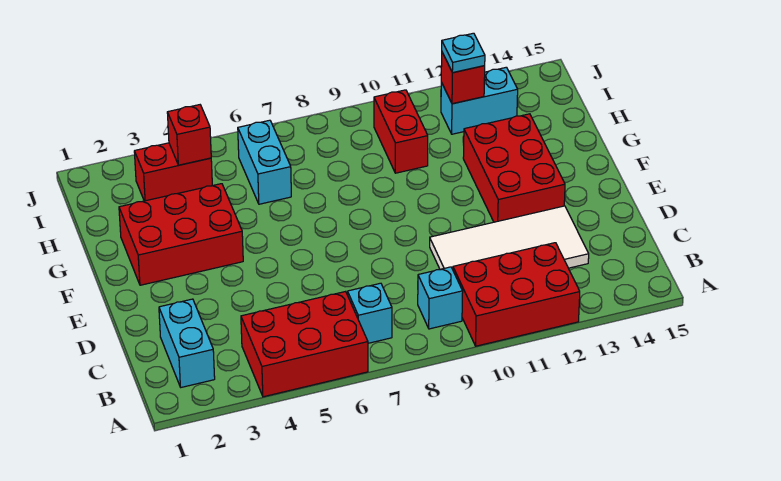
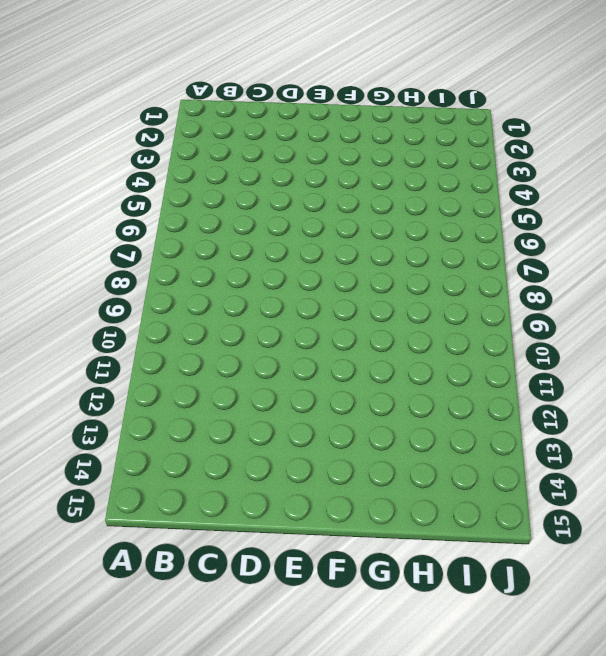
none -> red brick A4:B6 level 1
none -> red brick A10:B12 level 1
none -> cyan brick B2:C2 level 1

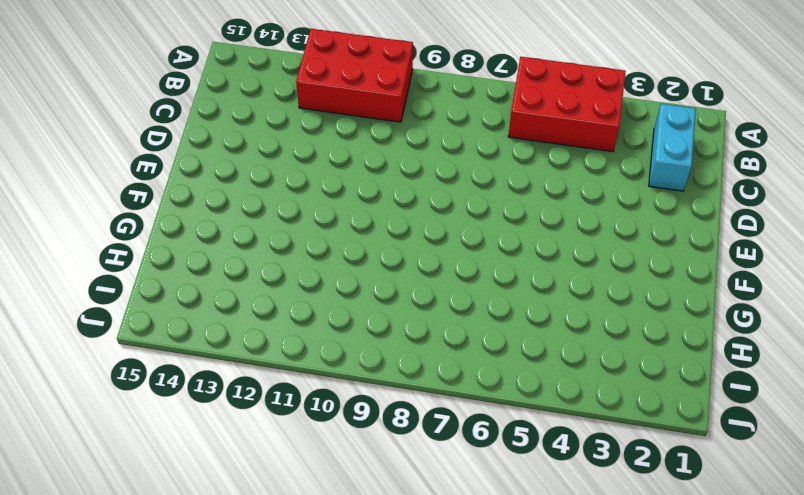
none -> cyan brick B7 level 1
none -> cyan brick B9 level 1
none -> white tile C10:D13 level 1

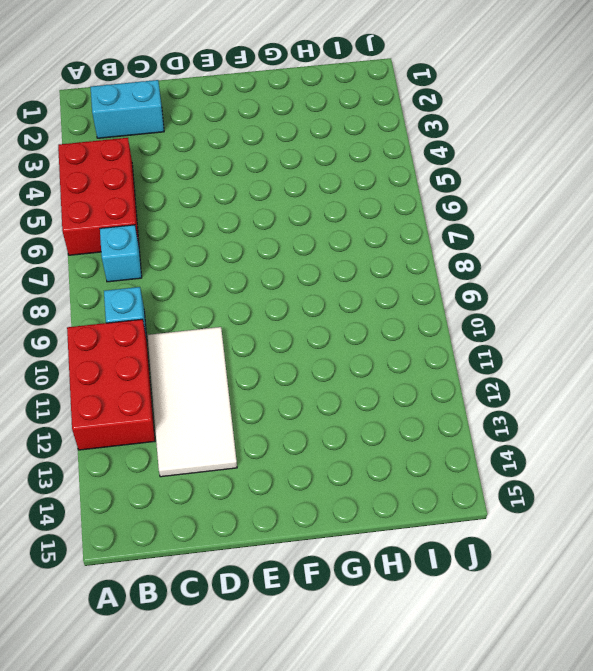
none -> red brick E12:G13 level 1
none -> red brick F2:G4 level 1
none -> cyan brick H6:I6 level 1

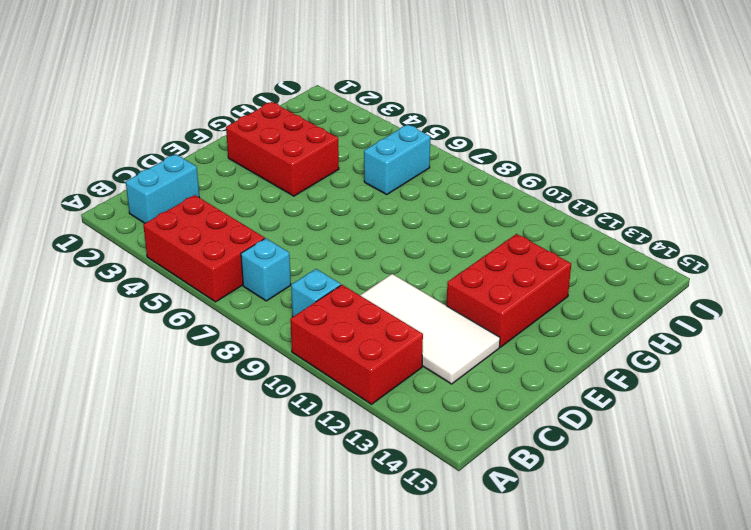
none -> red brick H10:I10 level 1
none -> red brick I3:I4 level 1
none -> cyan brick I12:I13 level 1

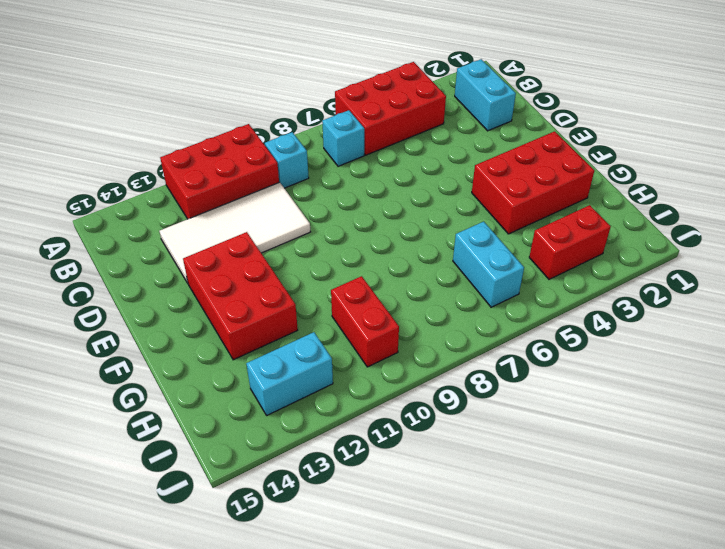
none -> red brick I4 level 2
none -> red brick I12 level 2
none -> cyan plate I12 level 3

